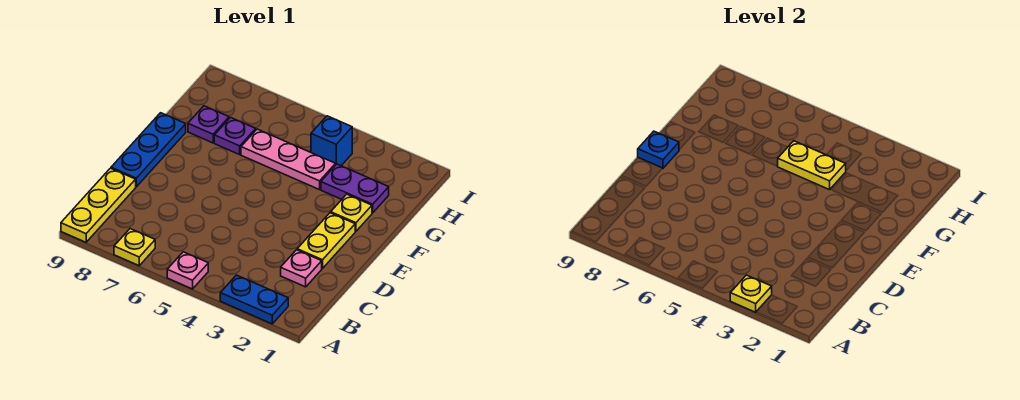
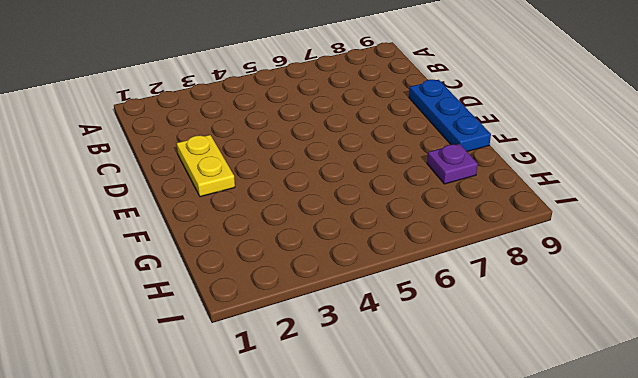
none -> blue plate A2:A3 level 1
none -> pink plate A5 level 1
none -> yellow plate A7 level 1

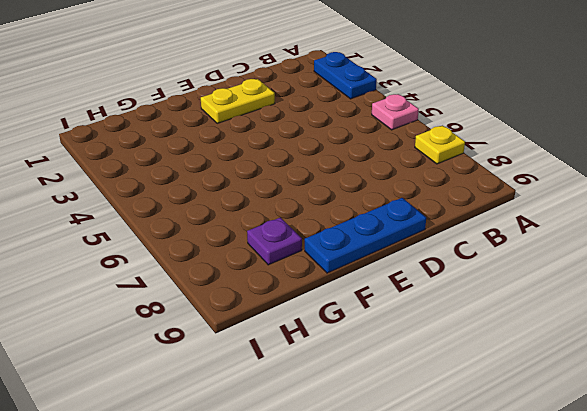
none -> yellow plate A9:C9 level 1
none -> pink plate C2 level 1
none -> yellow plate F2 level 1

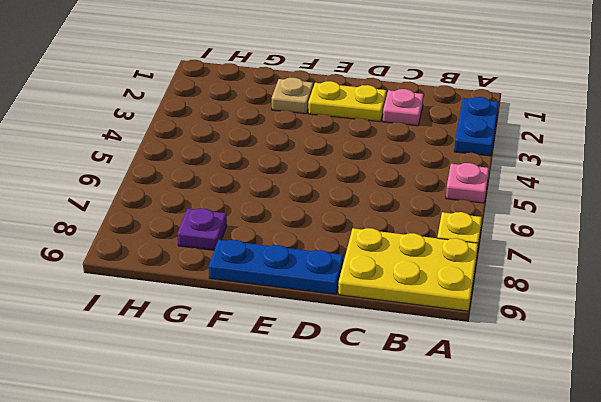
yellow plate A8:C9 level 1 -> yellow plate A9:C9 level 1
tan plate F2 level 1 -> yellow plate F2 level 1
none -> purple plate G2:G3 level 1
none -> pink plate G4:G6 level 1
none -> purple plate G7 level 1

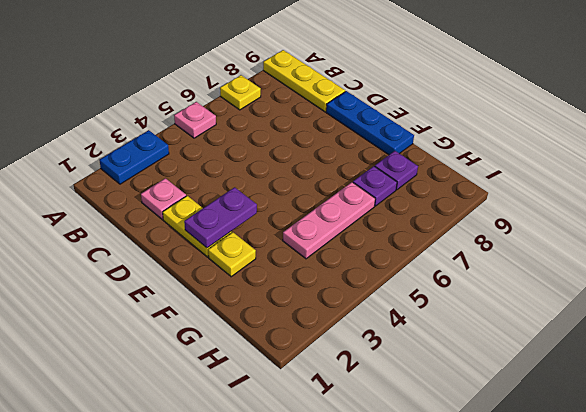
purple plate E2:E3 level 2 -> purple plate G2:G3 level 1
none -> blue brick H4 level 1
none -> yellow plate A3 level 2
none -> blue plate E9 level 2

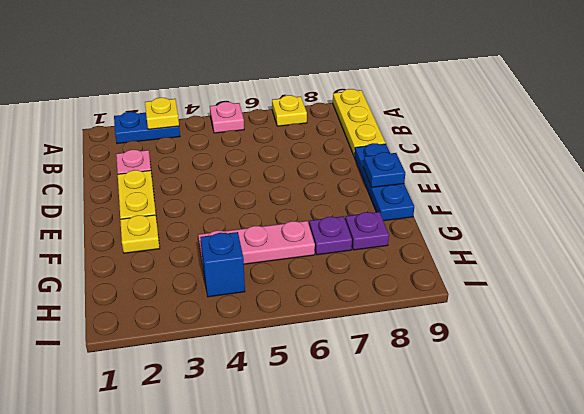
none -> purple plate G2:G3 level 1
none -> yellow plate G4:G5 level 2

